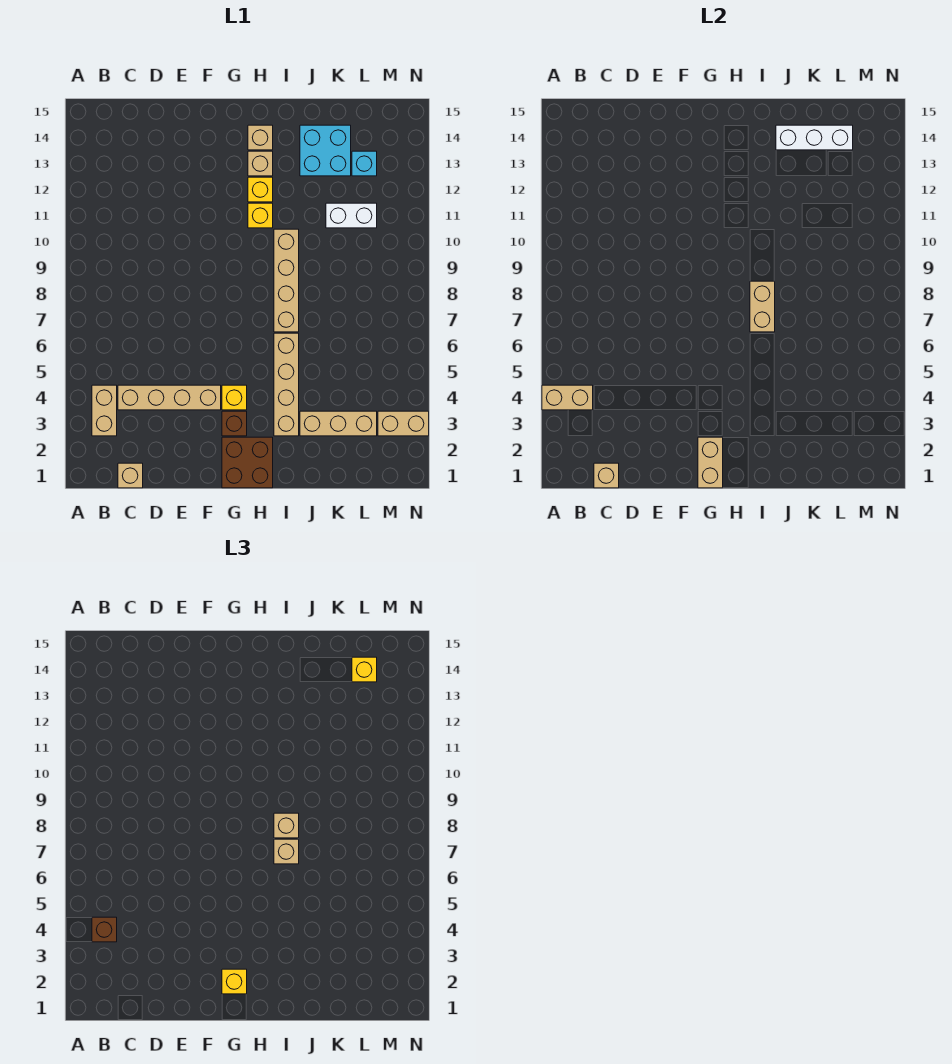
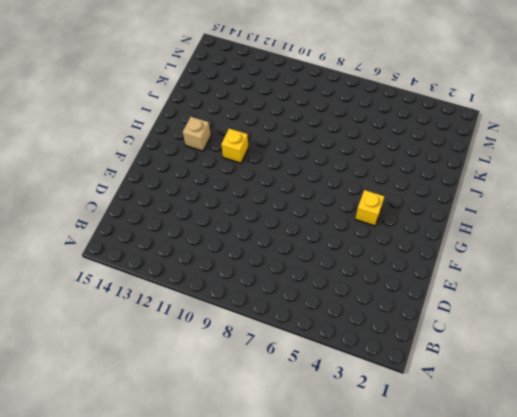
none -> tan brick B3:B4 level 1
none -> tan brick C1 level 1
none -> tan brick C4:F4 level 1

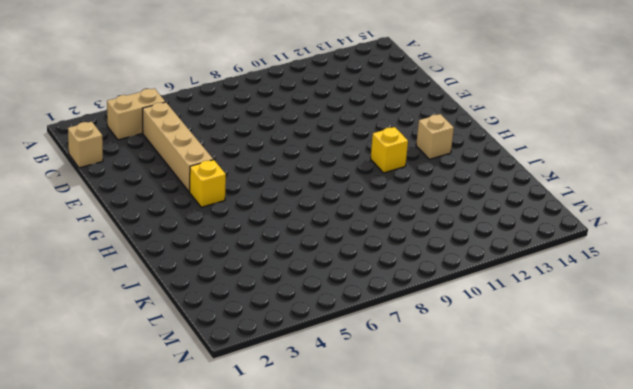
none -> brown brick G1:H2 level 1
none -> brown brick G3 level 1
none -> yellow brick H12 level 1

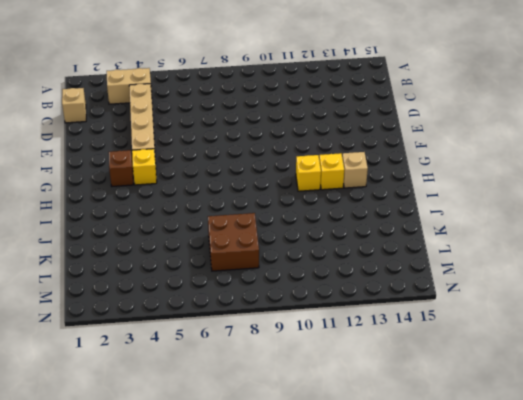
brown brick K7:L8 level 1 -> brown brick G1:H2 level 1
none -> tan brick H14 level 1
none -> tan brick I3:I6 level 1
none -> tan brick I7:I10 level 1

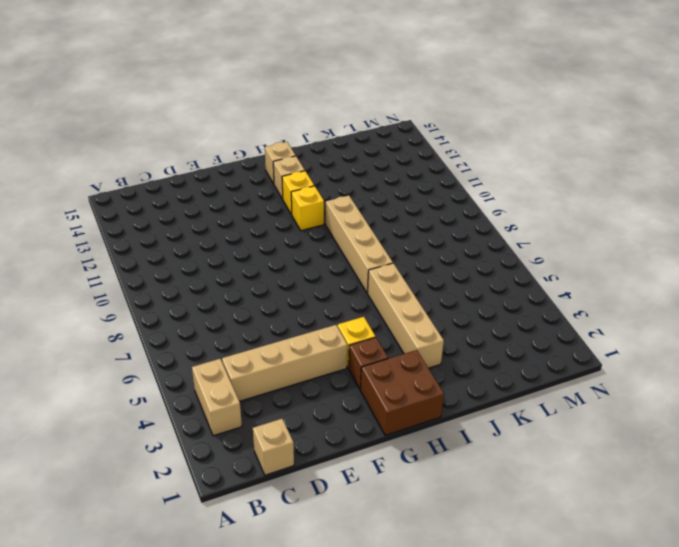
none -> tan brick J3:L3 level 1
none -> cyan brick J13:K14 level 1
none -> white brick K11:L11 level 1

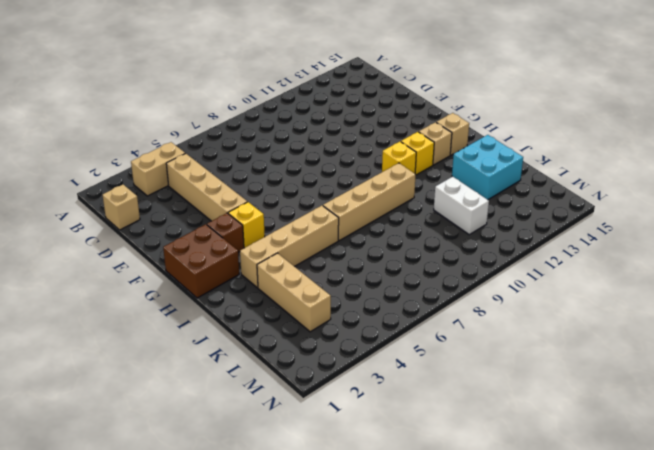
none -> cyan brick L13 level 1
none -> tan brick M3:N3 level 1
none -> tan brick A4:B4 level 2

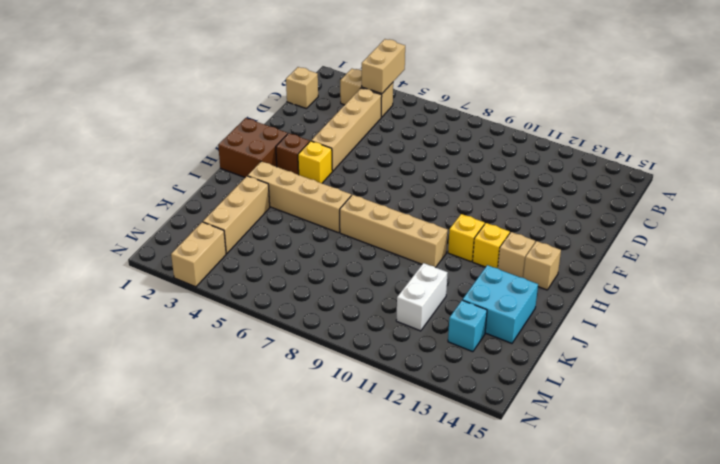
none -> tan brick C1 level 2
none -> tan brick G1:G2 level 2
none -> tan brick I7:I8 level 2

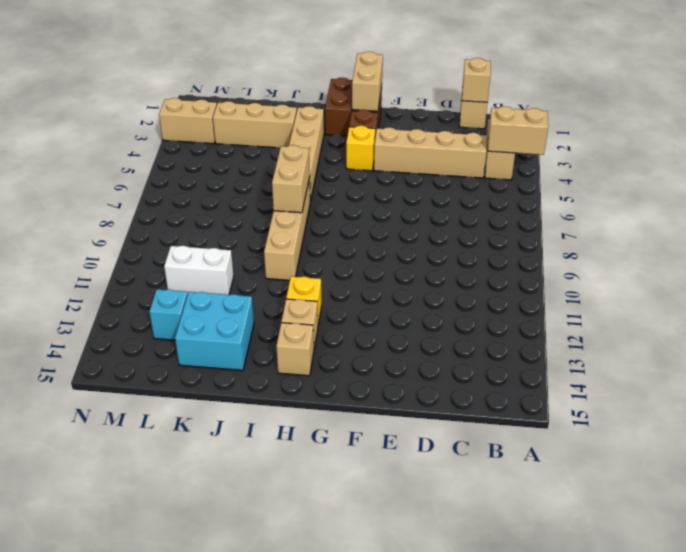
none -> yellow brick H11 level 1
none -> white brick J14:L14 level 2
none -> brown brick B4 level 3

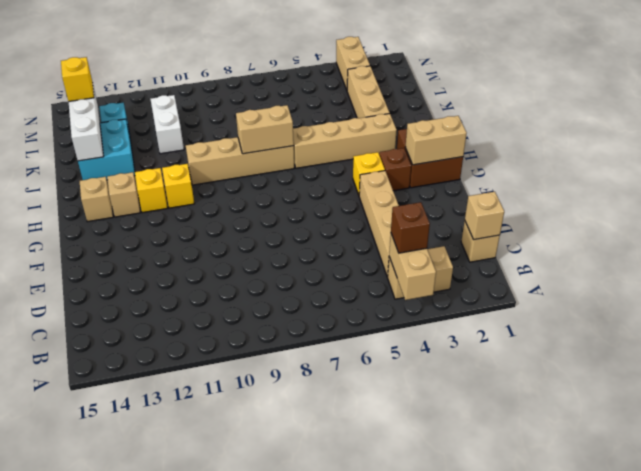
none -> yellow brick G2 level 3
none -> tan brick I7 level 3
none -> tan brick I8 level 3

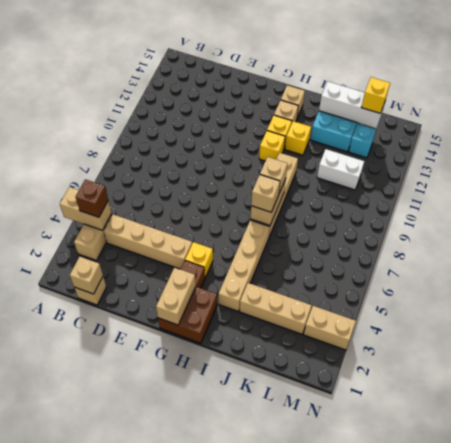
yellow brick I12 level 1 -> yellow brick G2 level 3

